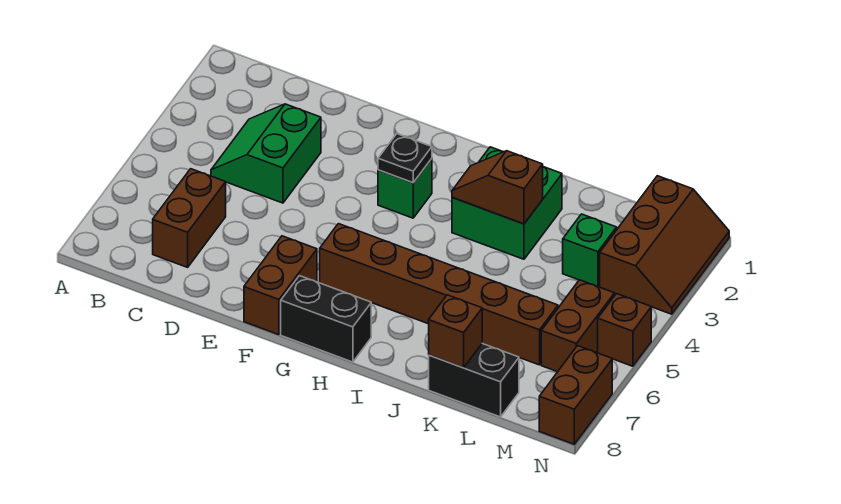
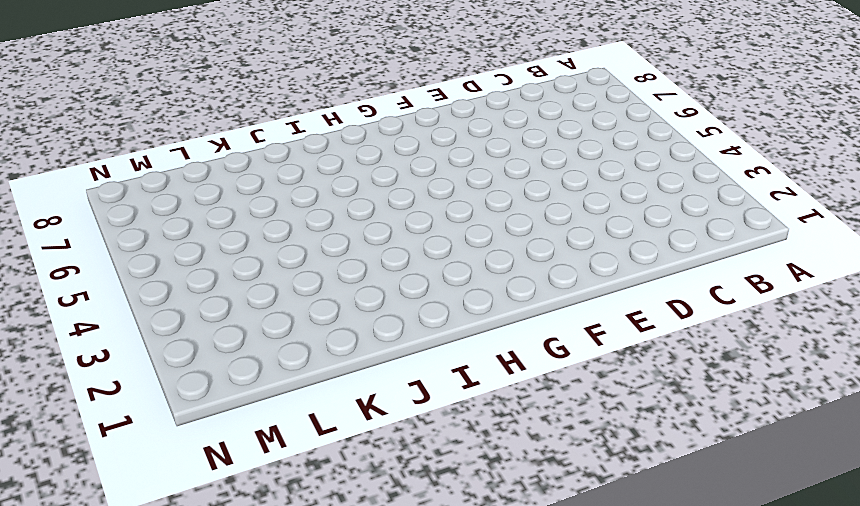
none -> green slope C3:D4 level 1 top D
none -> brown brick C6:C7 level 1
none -> brown brick F7:F8 level 1

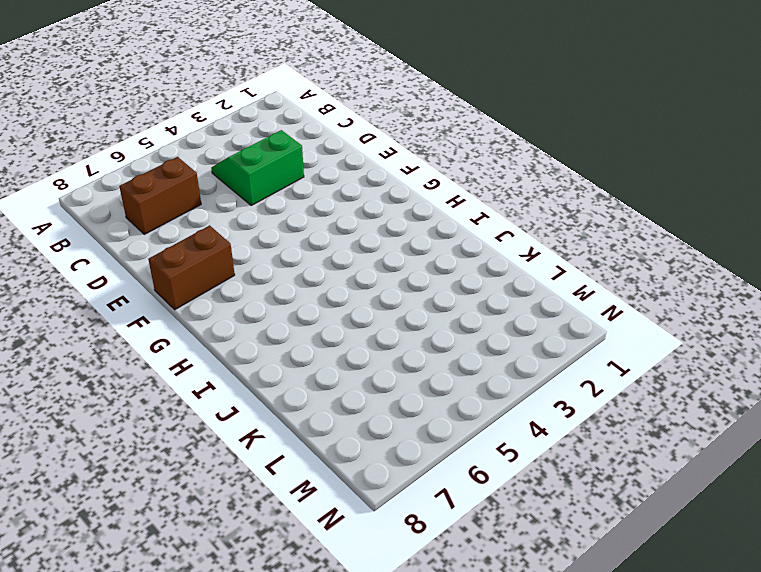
none -> green brick G3 level 1
none -> brown brick G6:L6 level 1
none -> black brick G8:H8 level 1

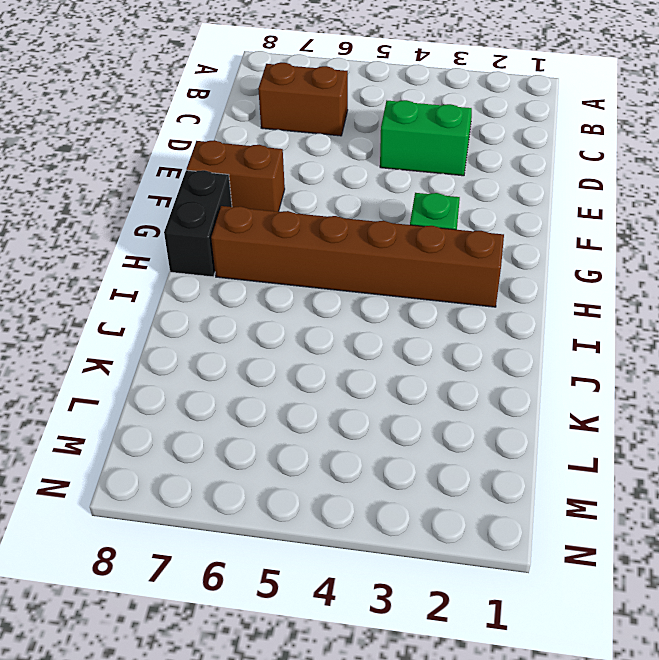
brown brick H2:H7 level 1 -> brown brick G6:L6 level 1
none -> green brick I2:J3 level 1
none -> black brick K8:L8 level 1
none -> green brick L3 level 1

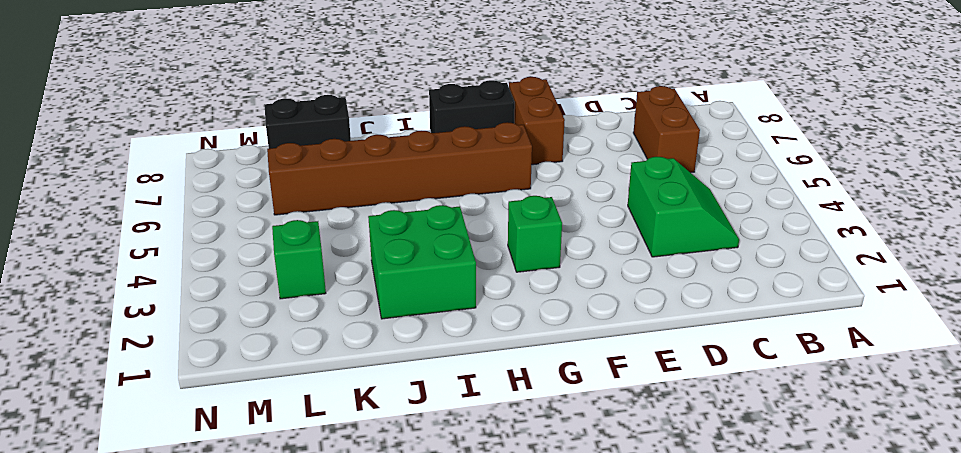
none -> brown slope M1:N3 level 1 top M
none -> brown brick M5:M6 level 1
none -> brown brick N5 level 1

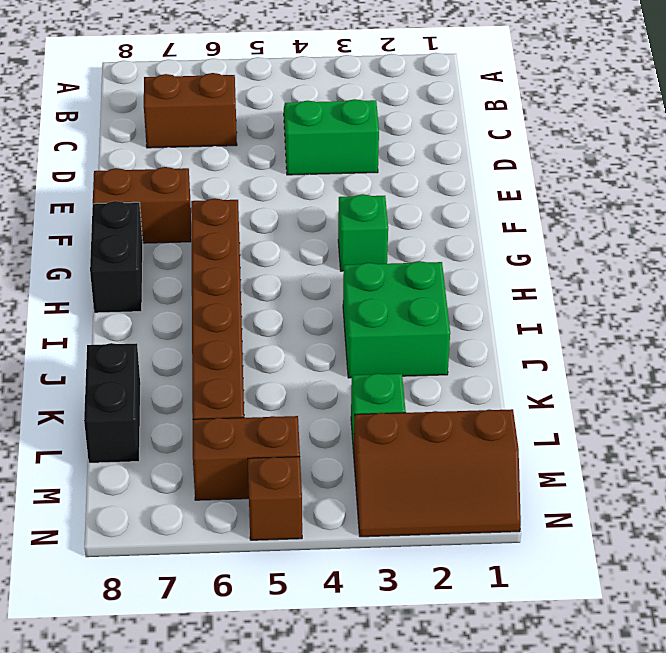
none -> brown brick N7:N8 level 1
none -> black plate G3 level 2
none -> brown slope I3:J3 level 2 top J

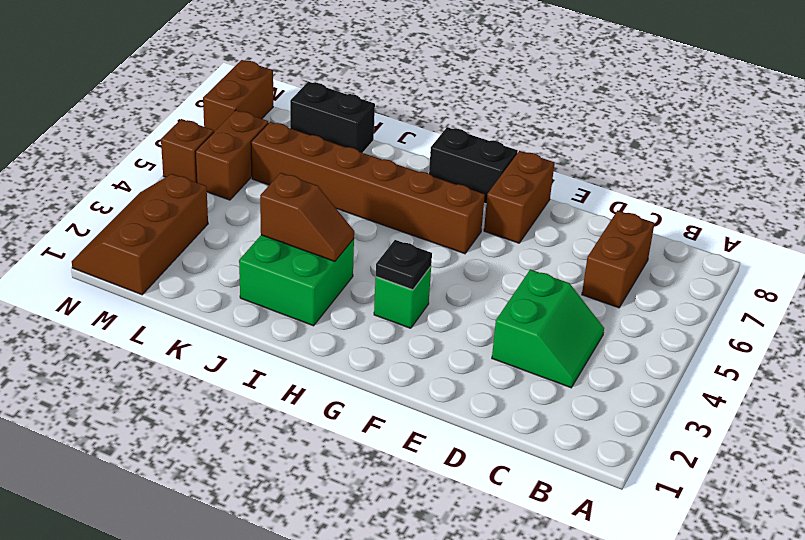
none -> green brick L3 level 1
none -> brown brick K8 level 2

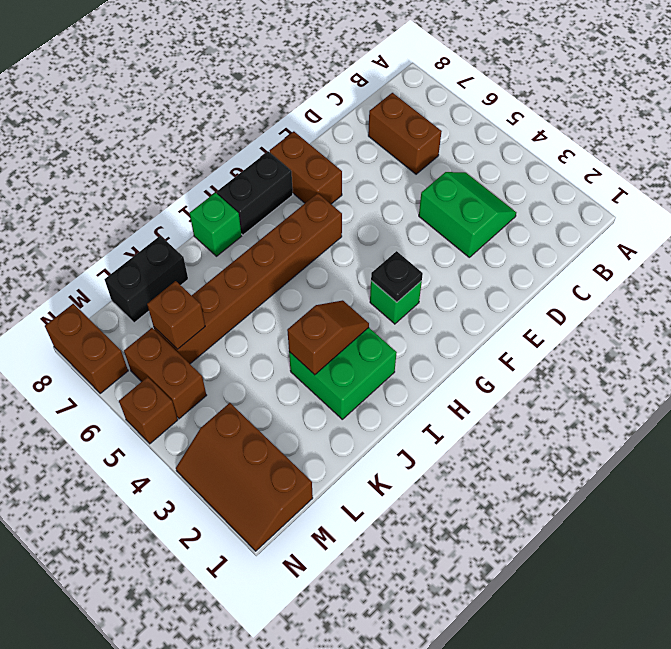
green brick I8 level 1 -> green brick L3 level 1
brown brick L6 level 2 -> brown brick K8 level 2

